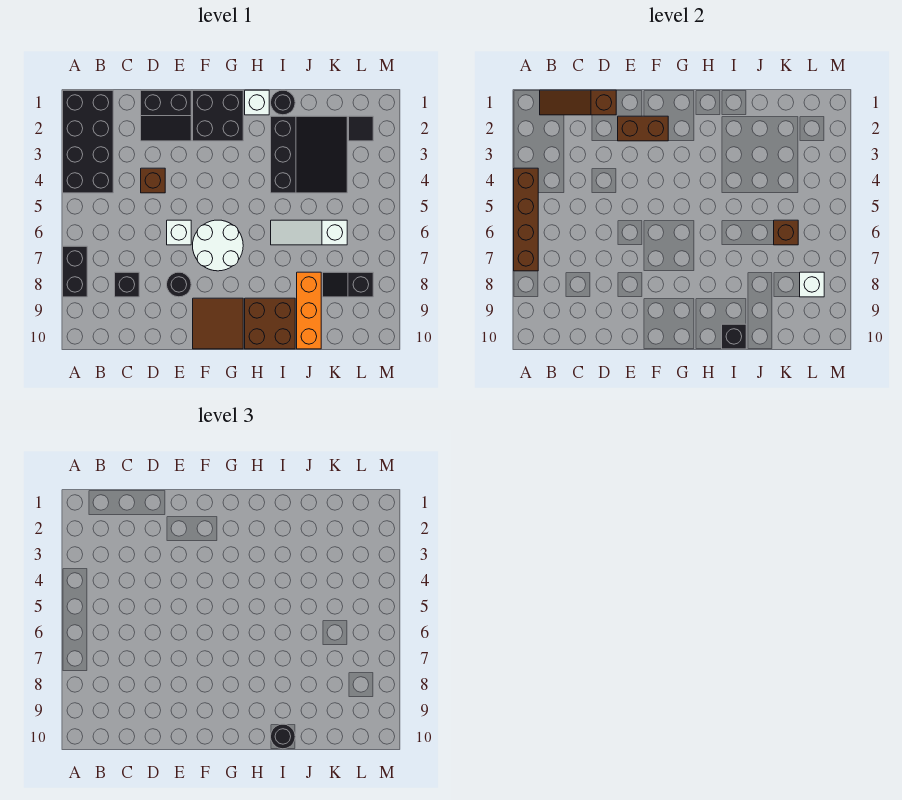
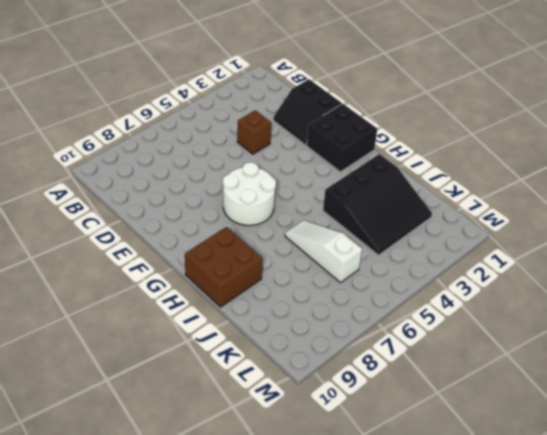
none -> black brick A1:B4 level 1
none -> black brick A7:A8 level 1
none -> black brick C8 level 1

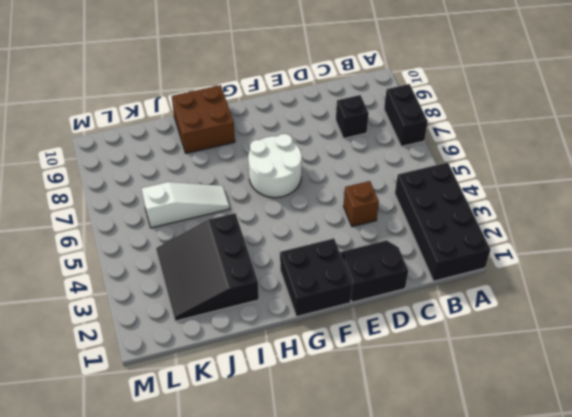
none -> white brick E6 level 1
none -> black round brick E8 level 1
none -> brown tile F9:G10 level 1

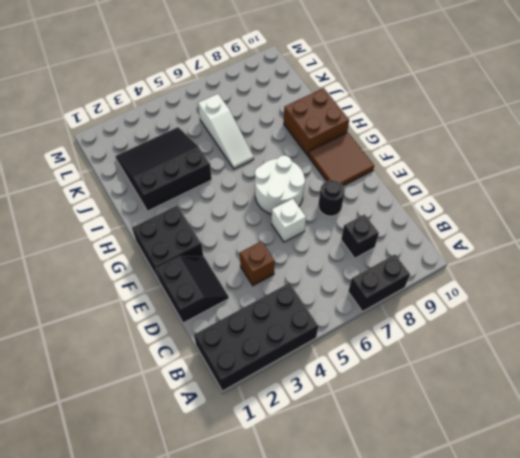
none -> white brick H1 level 1
none -> black round brick I1 level 1
none -> orange brick J8:J10 level 1

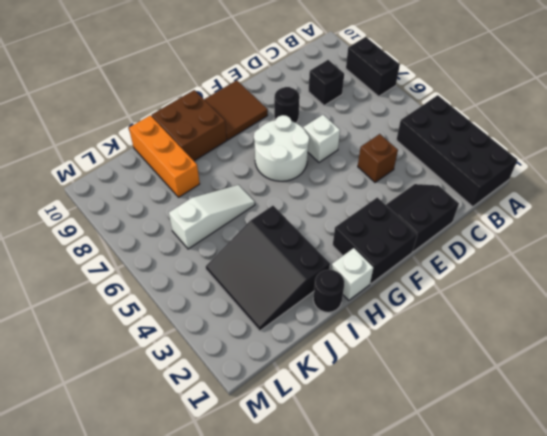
none -> black slope K8:L8 level 1 top L
none -> black tile L2 level 1
none -> brown brick A4:A7 level 2

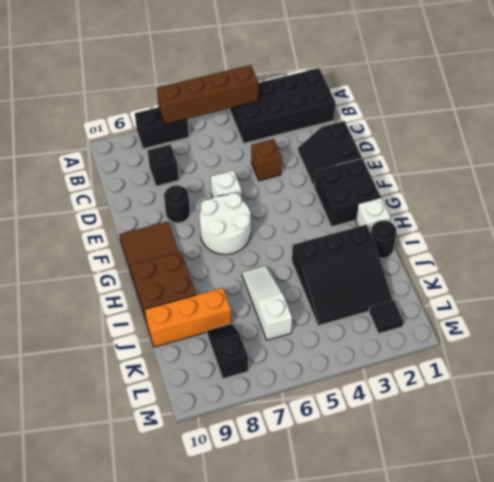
none -> brown slope B1:D1 level 2 top D
none -> brown brick E2:F2 level 2
none -> black brick I10 level 2

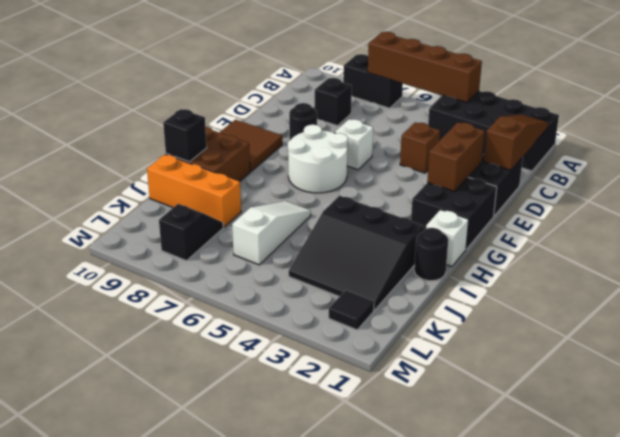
none -> brown brick K6 level 2
none -> white brick L8 level 2
none -> black round brick I10 level 3

